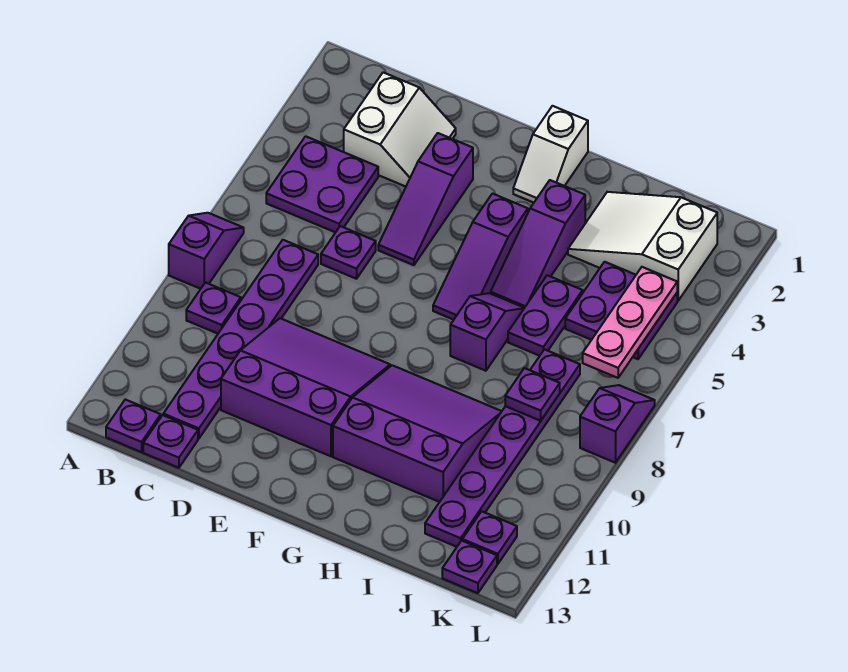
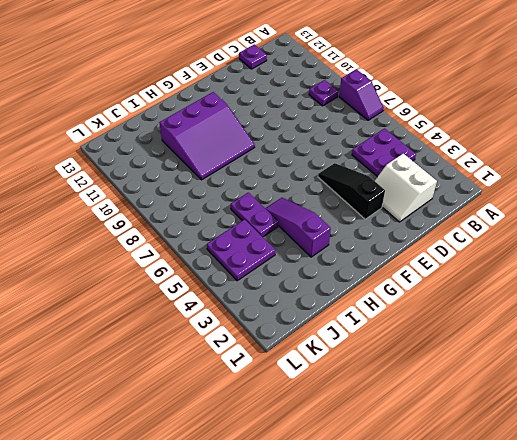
black slope E3:E5 level 1 top 3 -> purple slope E3:E5 level 1 top 3
none -> purple plate B13 level 1
none -> purple plate C7:C12 level 1
none -> purple plate D6 level 1

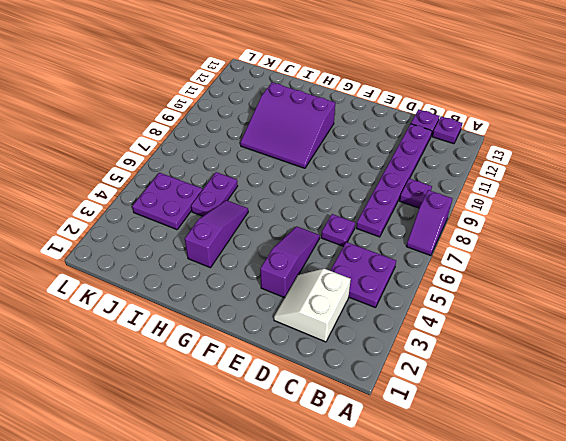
none -> purple slope D9:F11 level 1 top 11
none -> white slope G1:G2 level 1 top 1
none -> purple slope G4:G6 level 1 top 4

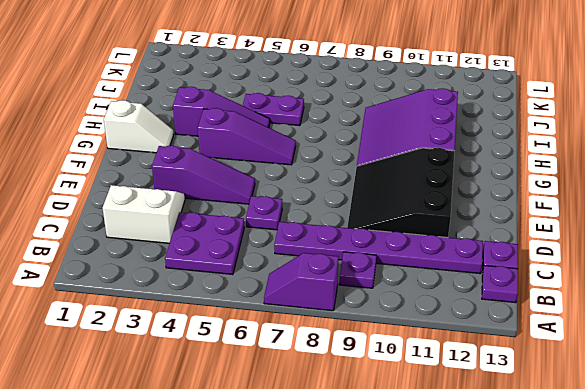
black slope D9:F11 level 1 top 11 -> purple slope D9:F11 level 1 top 11
none -> purple slope H6:H7 level 1 top 7
none -> white slope I2:K3 level 1 top K
none -> purple plate J4:K5 level 1

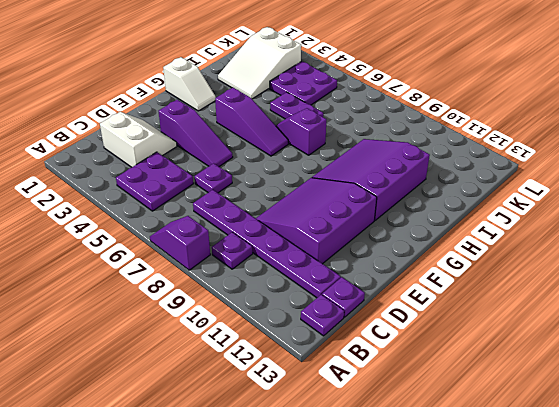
none -> purple slope H3:H5 level 1 top 3
none -> purple plate J7:J12 level 1
none -> purple plate K12 level 1

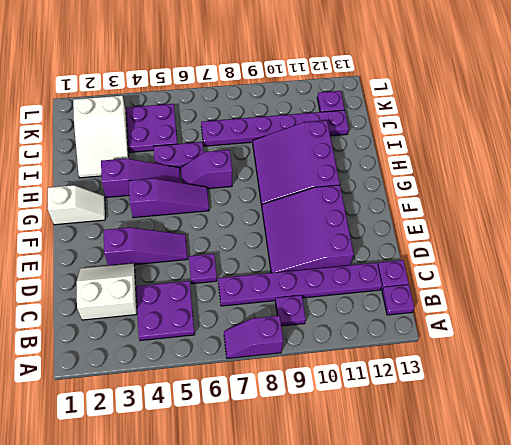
none -> purple plate K13 level 1
none -> purple slope L7:L8 level 1 top 8
none -> purple plate J8 level 2

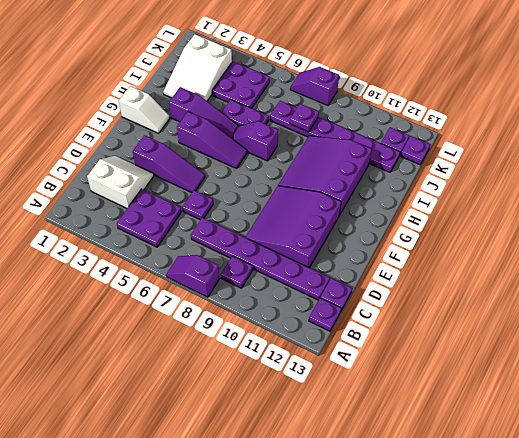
none -> pink plate K4:K6 level 2

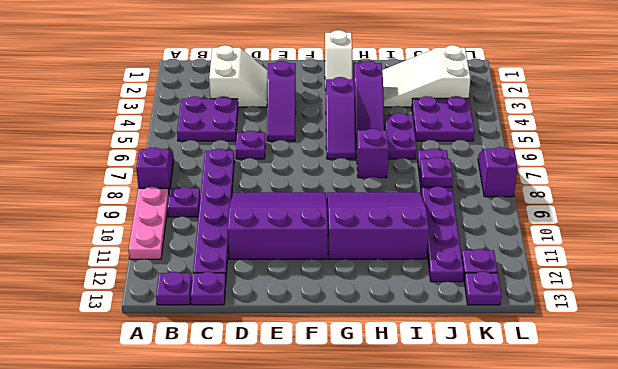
pink plate A9:A11 level 1 -> pink plate K4:K6 level 2

